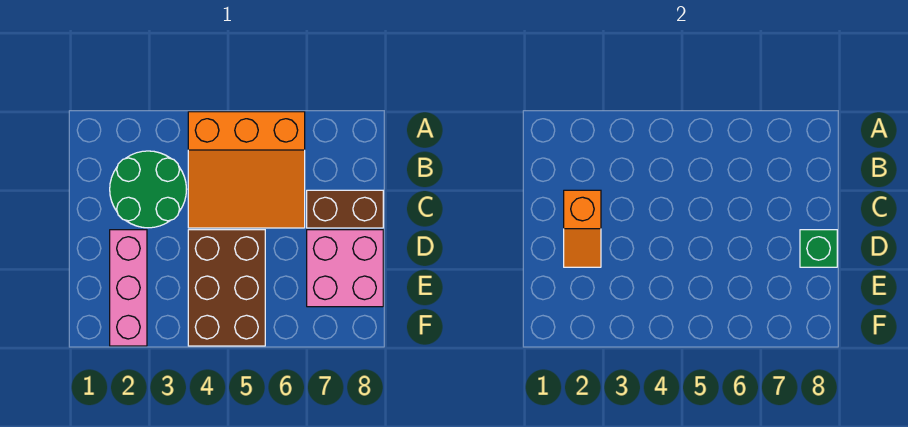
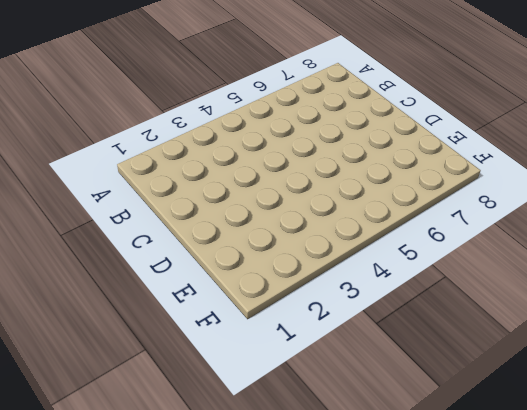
none -> orange slope A4:C6 level 1 top A
none -> green round brick B2:C3 level 1

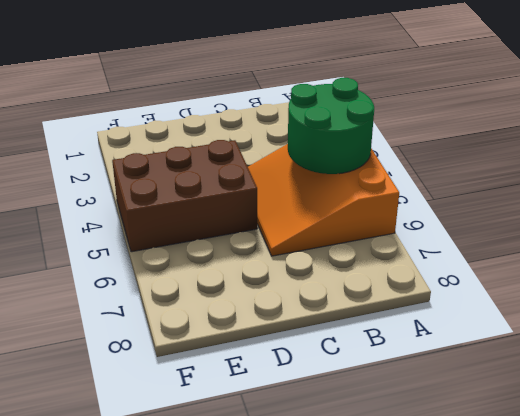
green round brick A4:B5 level 2 -> green round brick B2:C3 level 1
none -> brown brick C7:C8 level 1
none -> pink brick D2:F2 level 1

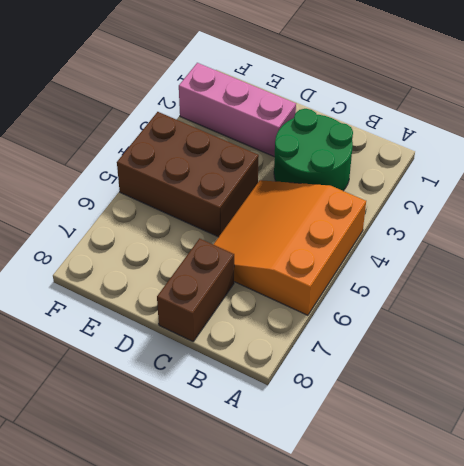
none -> pink brick D7:E8 level 1
none -> orange slope C2:D2 level 2 top C

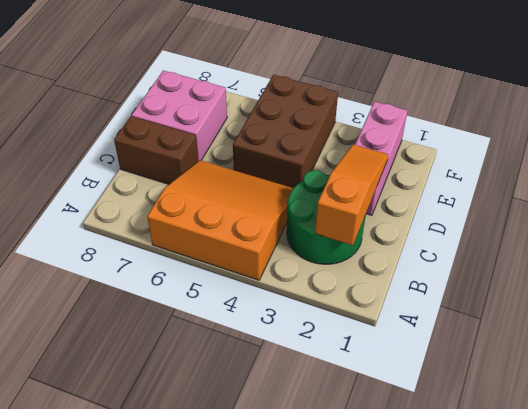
orange slope B2:D2 level 2 top B -> orange slope C2:D2 level 2 top C
none -> green brick D8 level 2

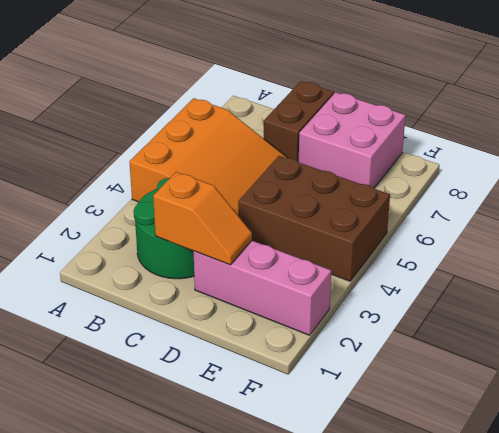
none -> green brick D8 level 2

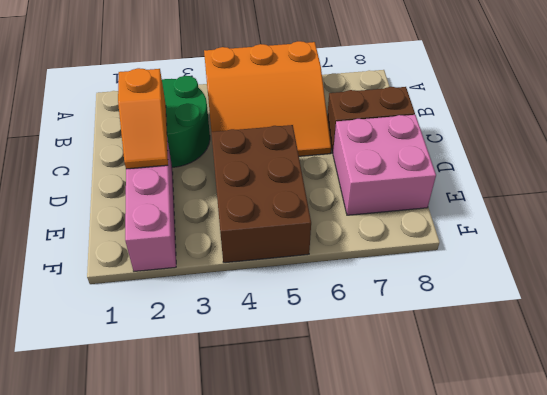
none -> green brick D8 level 2

